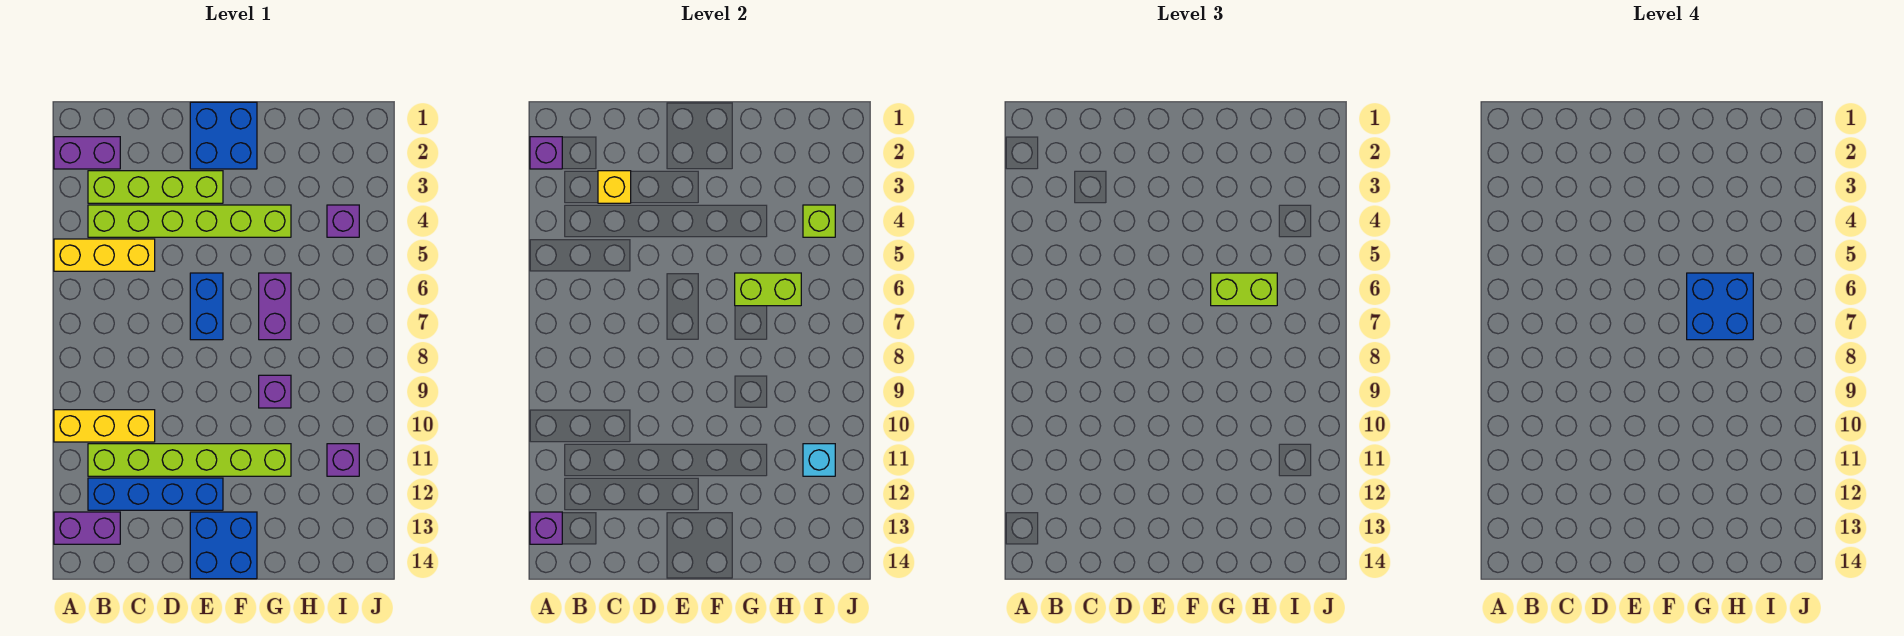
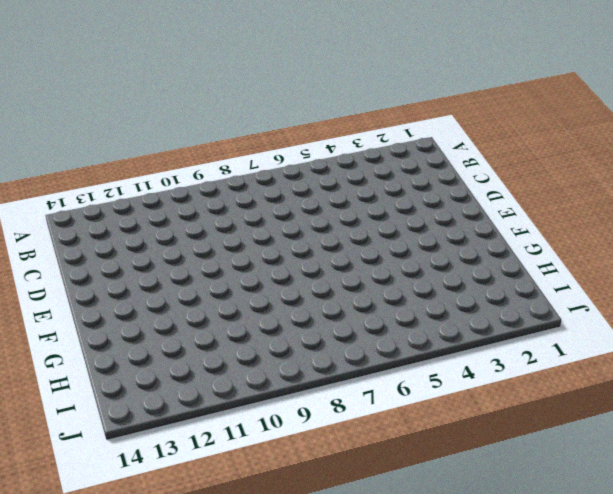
none -> purple brick A2:B2 level 1
none -> yellow brick A5:C5 level 1
none -> yellow brick A10:C10 level 1

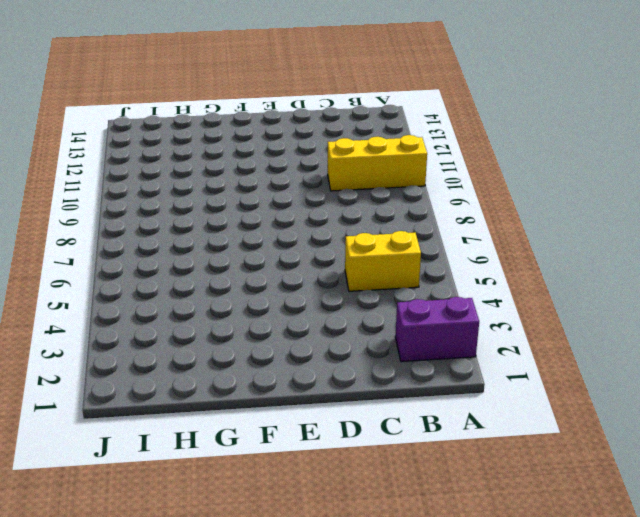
yellow brick B5:C5 level 1 -> yellow brick A5:C5 level 1
none -> purple brick A13:B13 level 1
none -> lime brick B3:E3 level 1
none -> lime brick B4:G4 level 1

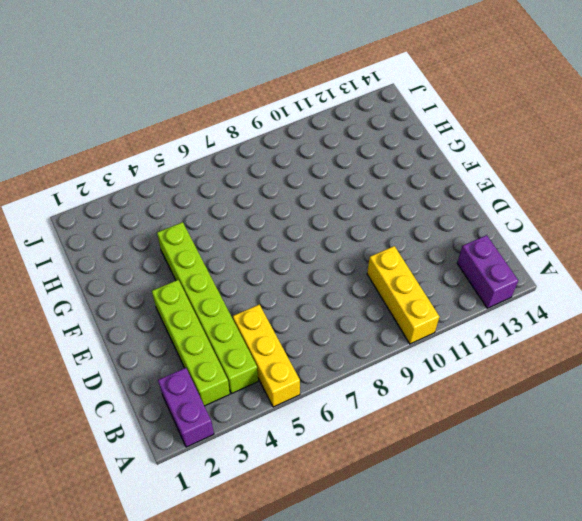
none -> lime brick B11:G11 level 1
none -> blue brick B12:E12 level 1
none -> blue brick E1:F2 level 1

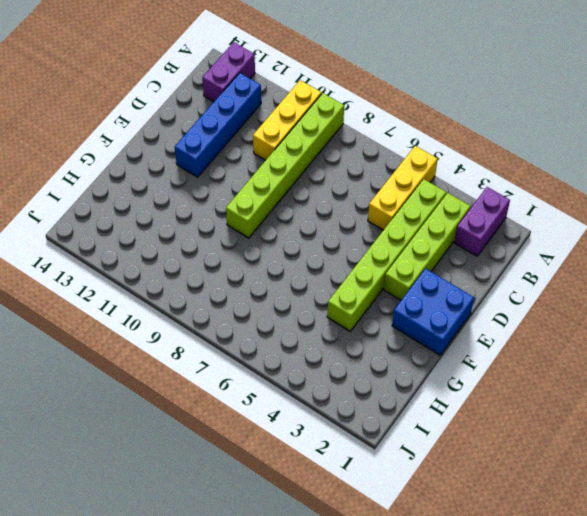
lime brick A9:F9 level 1 -> lime brick B11:G11 level 1
none -> blue brick E6:E7 level 1
none -> blue brick E13:F14 level 1
none -> purple brick G6:G7 level 1

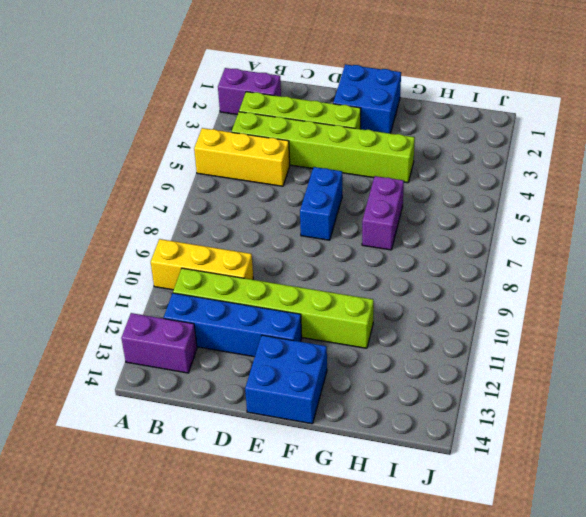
none -> purple brick G9 level 1
none -> purple brick I4 level 1
none -> purple brick I11 level 1

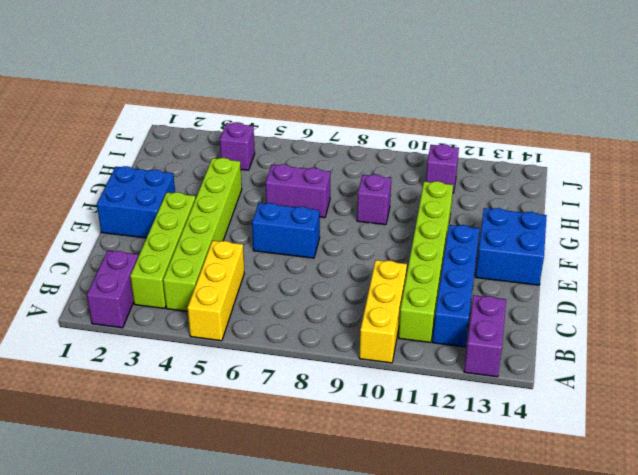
none -> purple brick A2 level 2
none -> purple brick A13 level 2
none -> yellow brick C3 level 2

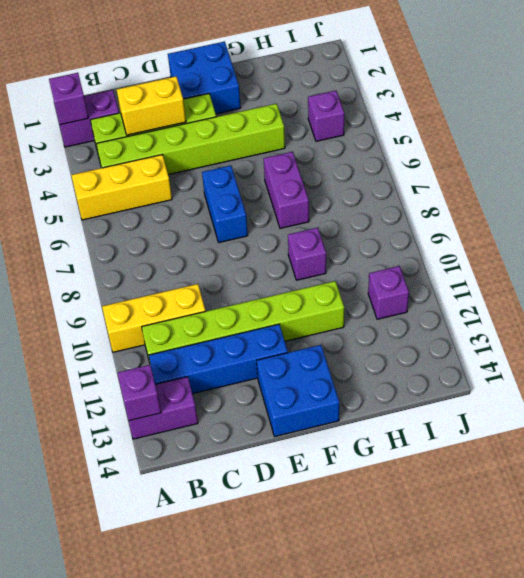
yellow brick C3:D3 level 2 -> yellow brick C3 level 2
none -> lime brick G6:H6 level 2
none -> lime brick I4 level 2
none -> cyan brick I11 level 2

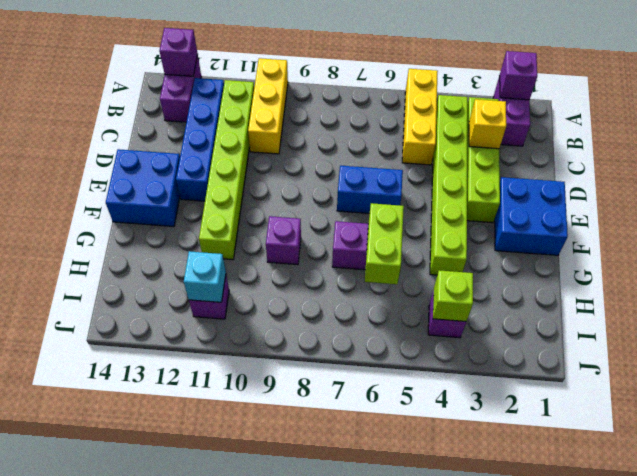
none -> lime brick G6:H6 level 3
none -> blue brick G6:H7 level 4

